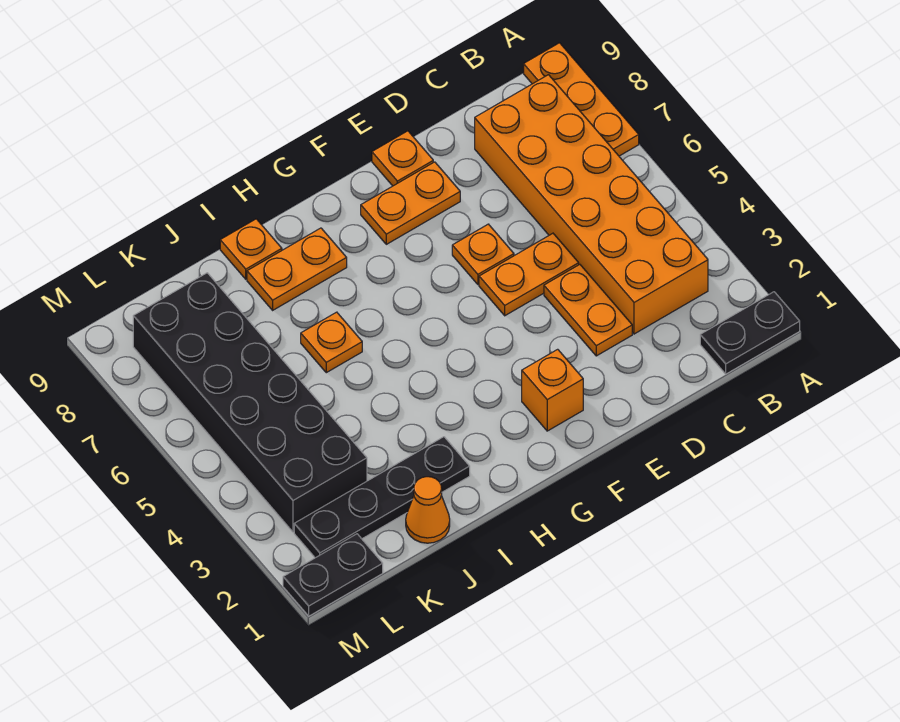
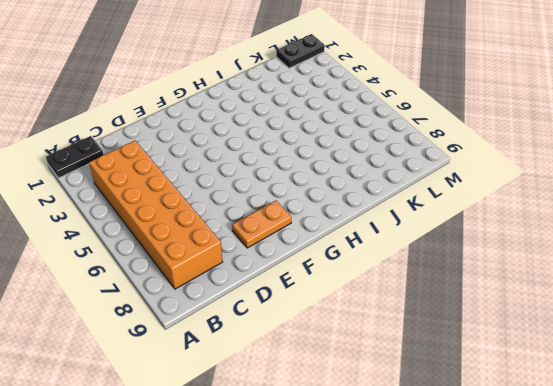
none -> orange plate A7:A9 level 1
none -> orange plate D3:D4 level 1
none -> orange plate D5:E5 level 1

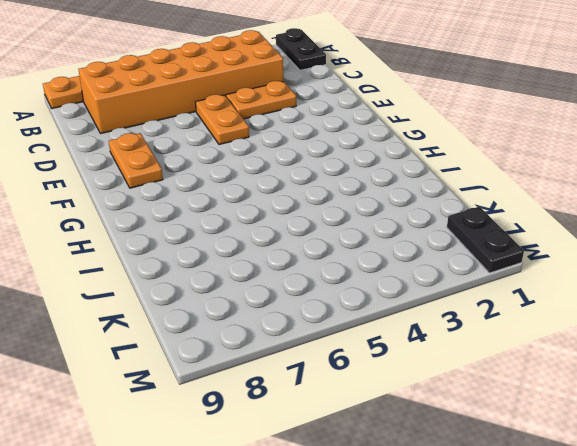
none -> orange plate E6 level 1
none -> orange plate E9 level 1
none -> orange brick F2 level 1

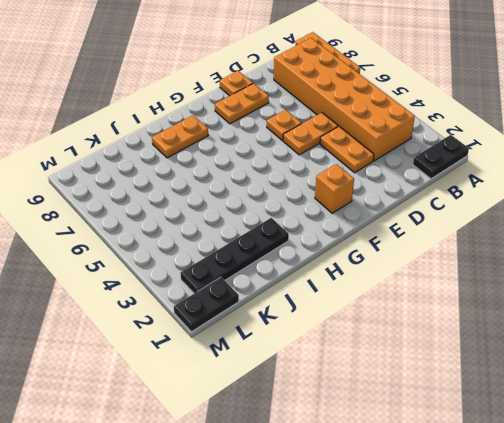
none -> orange plate I6 level 1
none -> orange plate I9 level 1
none -> orange cone J1 level 1

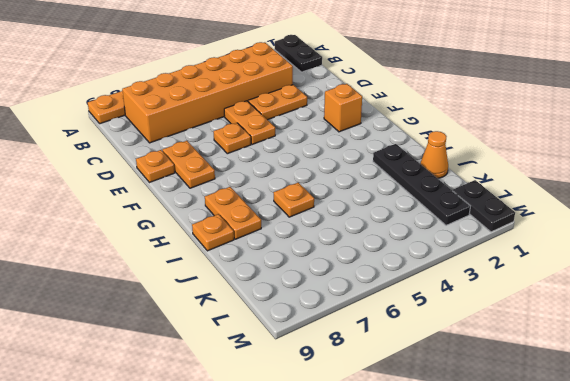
none -> black brick K3:L8 level 1

